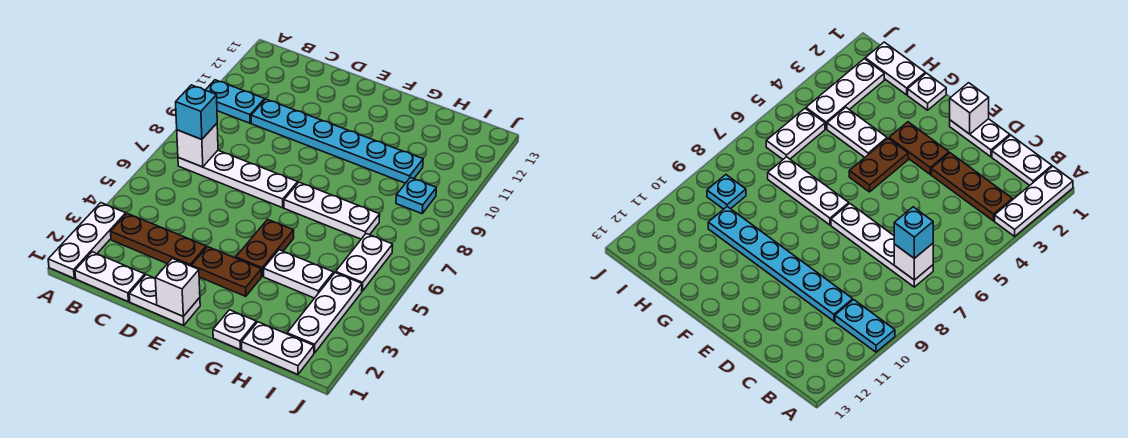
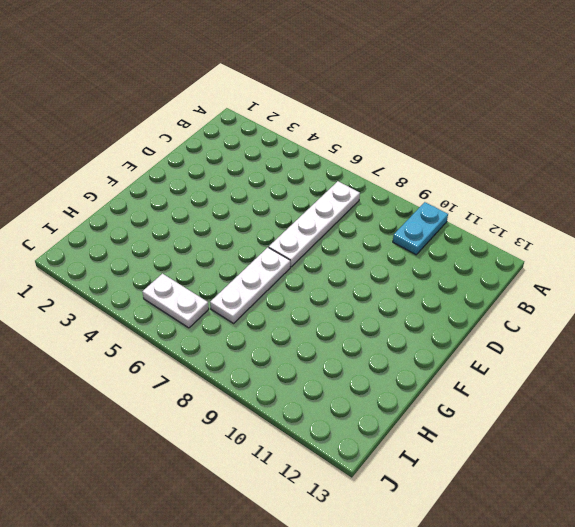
none -> white plate A1:A3 level 1
none -> white plate B1:C1 level 1
none -> brown plate B3:D3 level 1

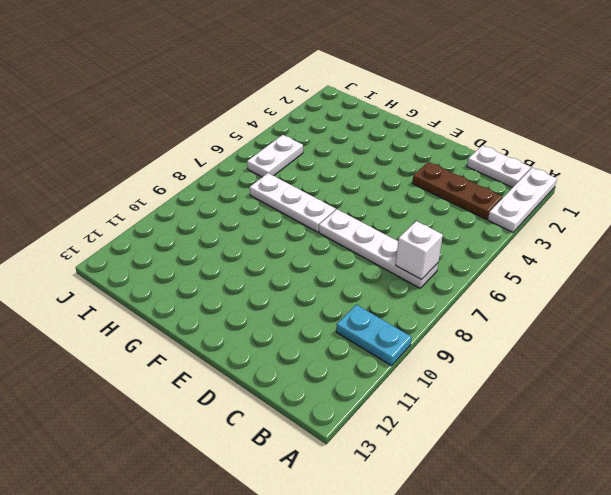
none -> cyan plate C10:H10 level 1
none -> white plate D1:E1 level 1
none -> brown plate E3:F3 level 1

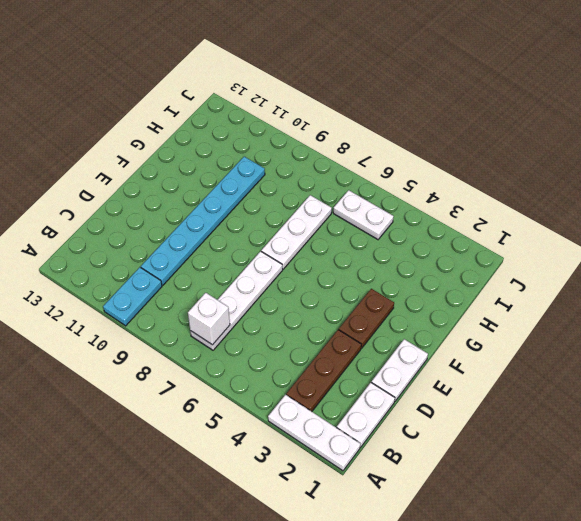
none -> brown plate F4:F5 level 1
none -> white plate G1 level 1
none -> white plate G4:H4 level 1

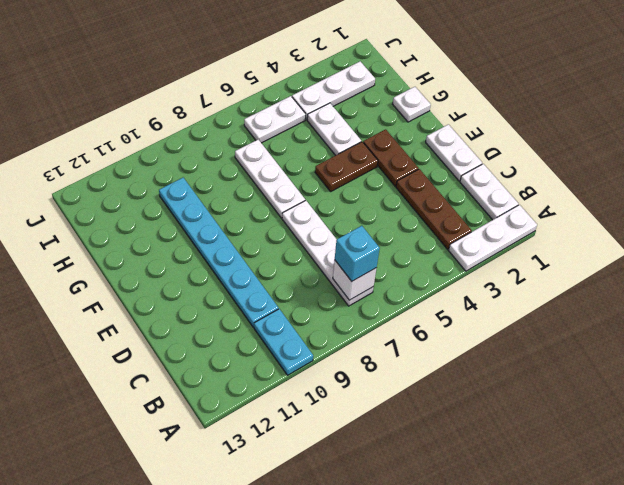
none -> white plate H1:I1 level 1
none -> cyan plate I9 level 1
none -> white brick E1 level 2

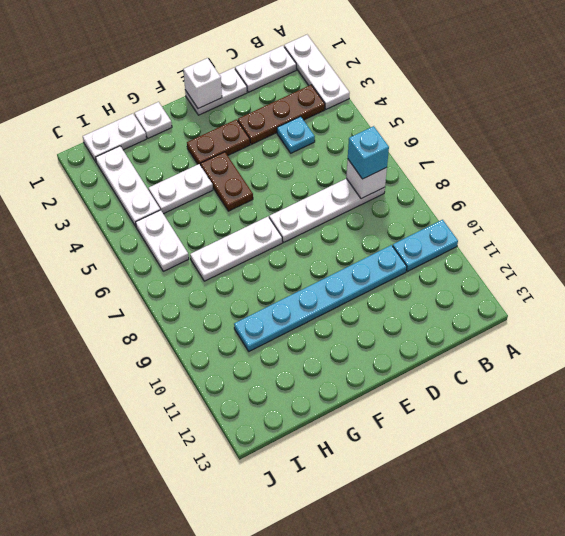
cyan plate C4 level 1 -> cyan plate I9 level 1

